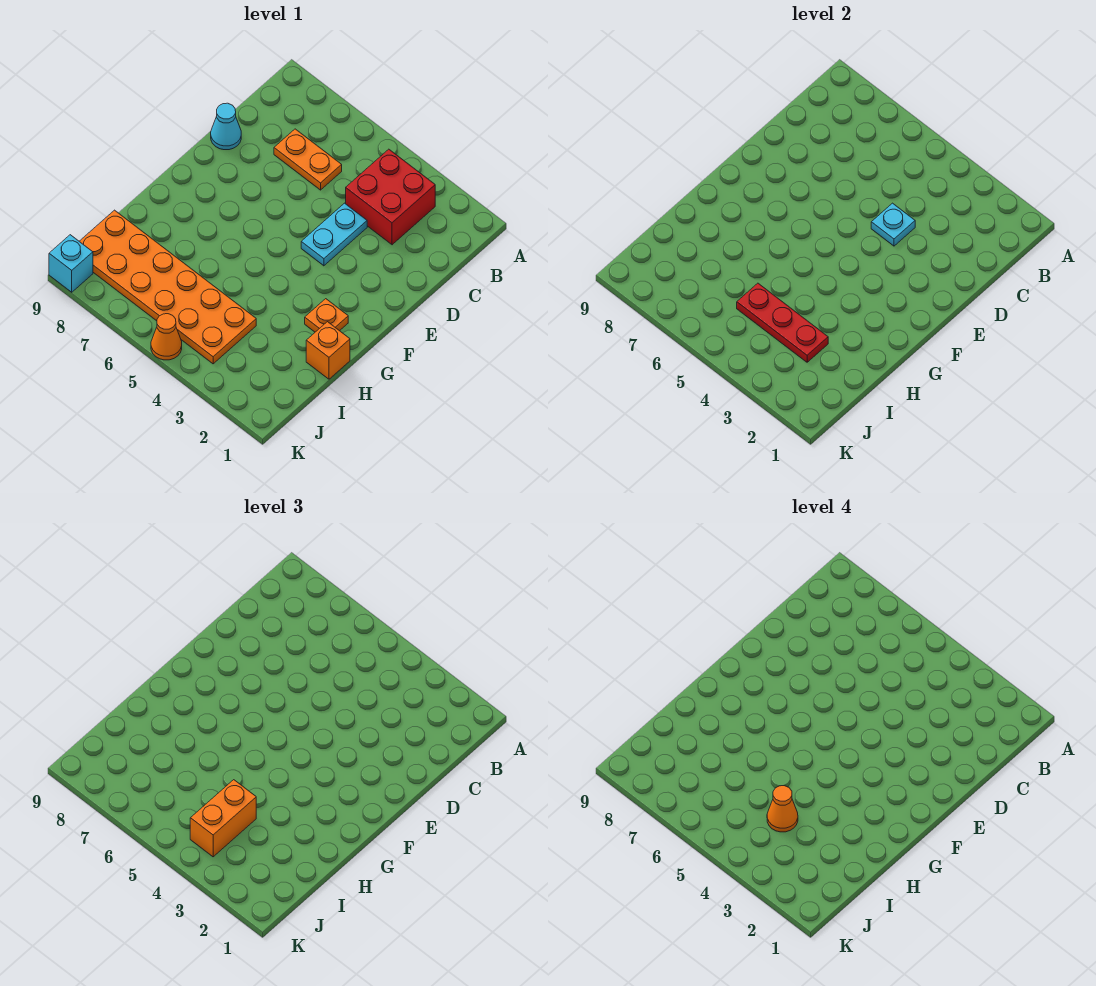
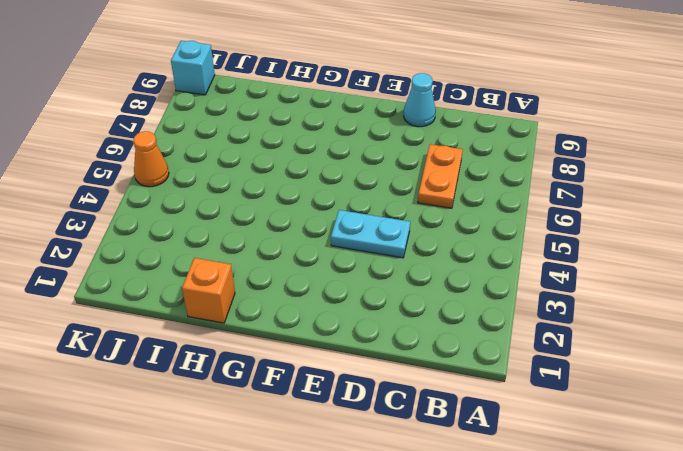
none -> red brick B3:C4 level 1
none -> orange plate G2 level 1
none -> orange plate I4:J9 level 1

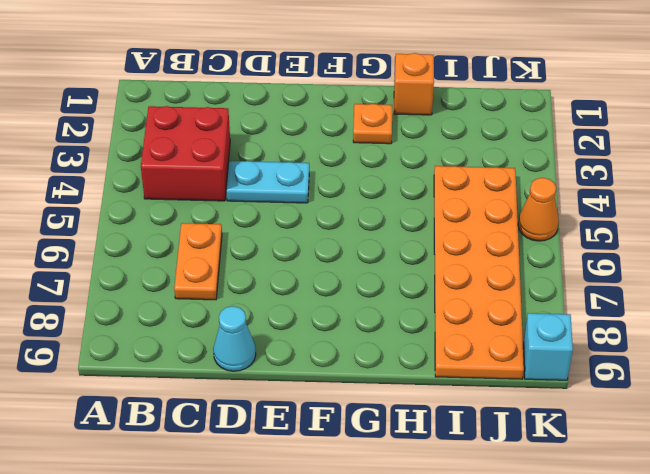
none -> cyan plate D4 level 2
none -> red plate I3:I5 level 2
none -> orange brick I4:J4 level 3

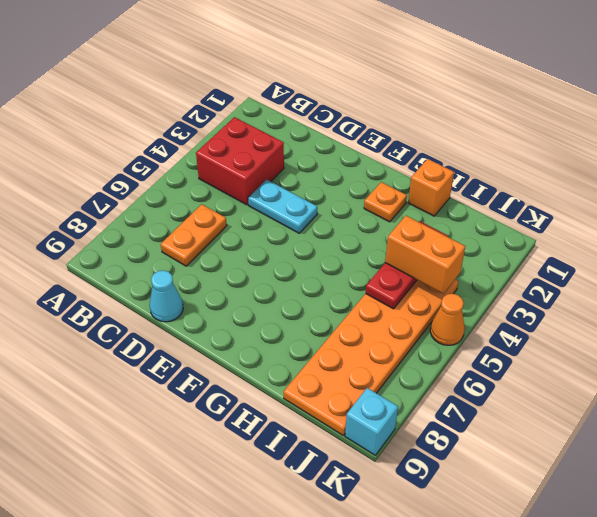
none -> cyan plate D4 level 2
none -> orange cone I4 level 4

